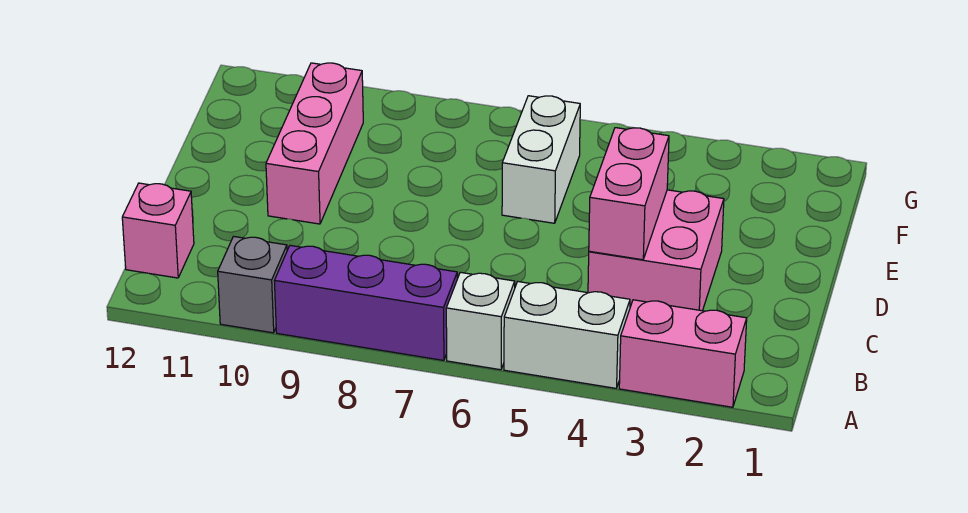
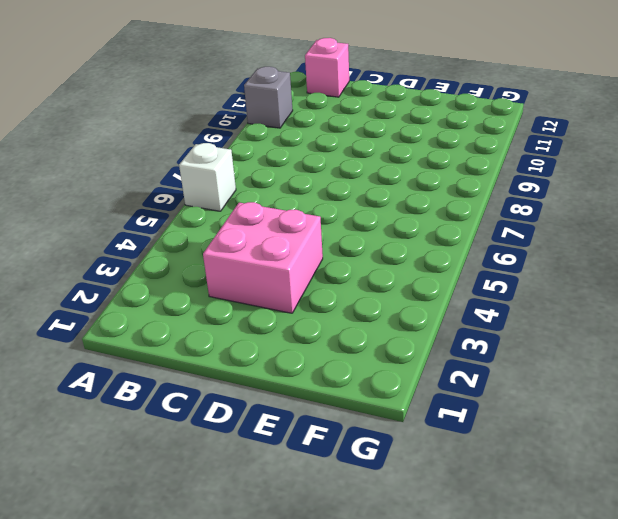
none -> pink brick A2:A3 level 1
none -> white brick A4:A5 level 1

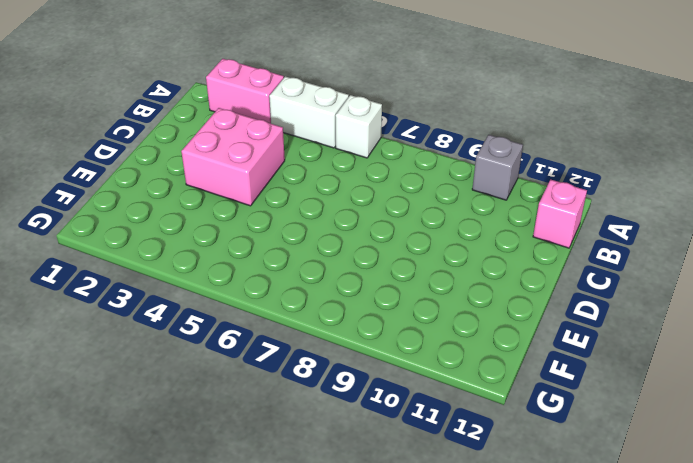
none -> purple brick A7:A9 level 1
none -> pink brick D10:F10 level 1

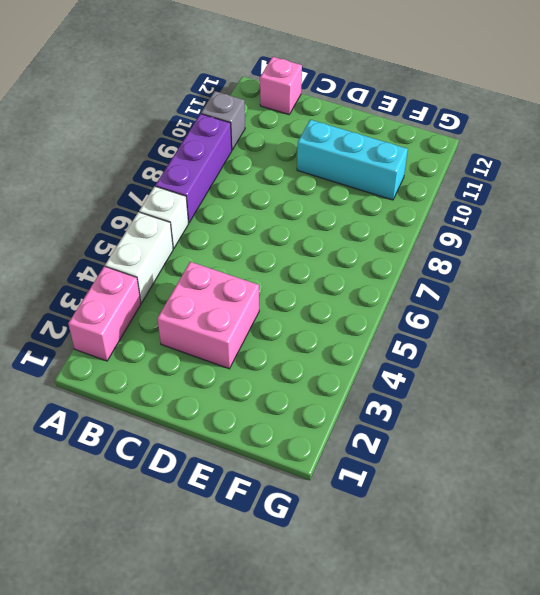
cyan brick D10:F10 level 1 -> pink brick D10:F10 level 1
none -> white brick E6:F6 level 1
none -> pink brick C4:D4 level 2

